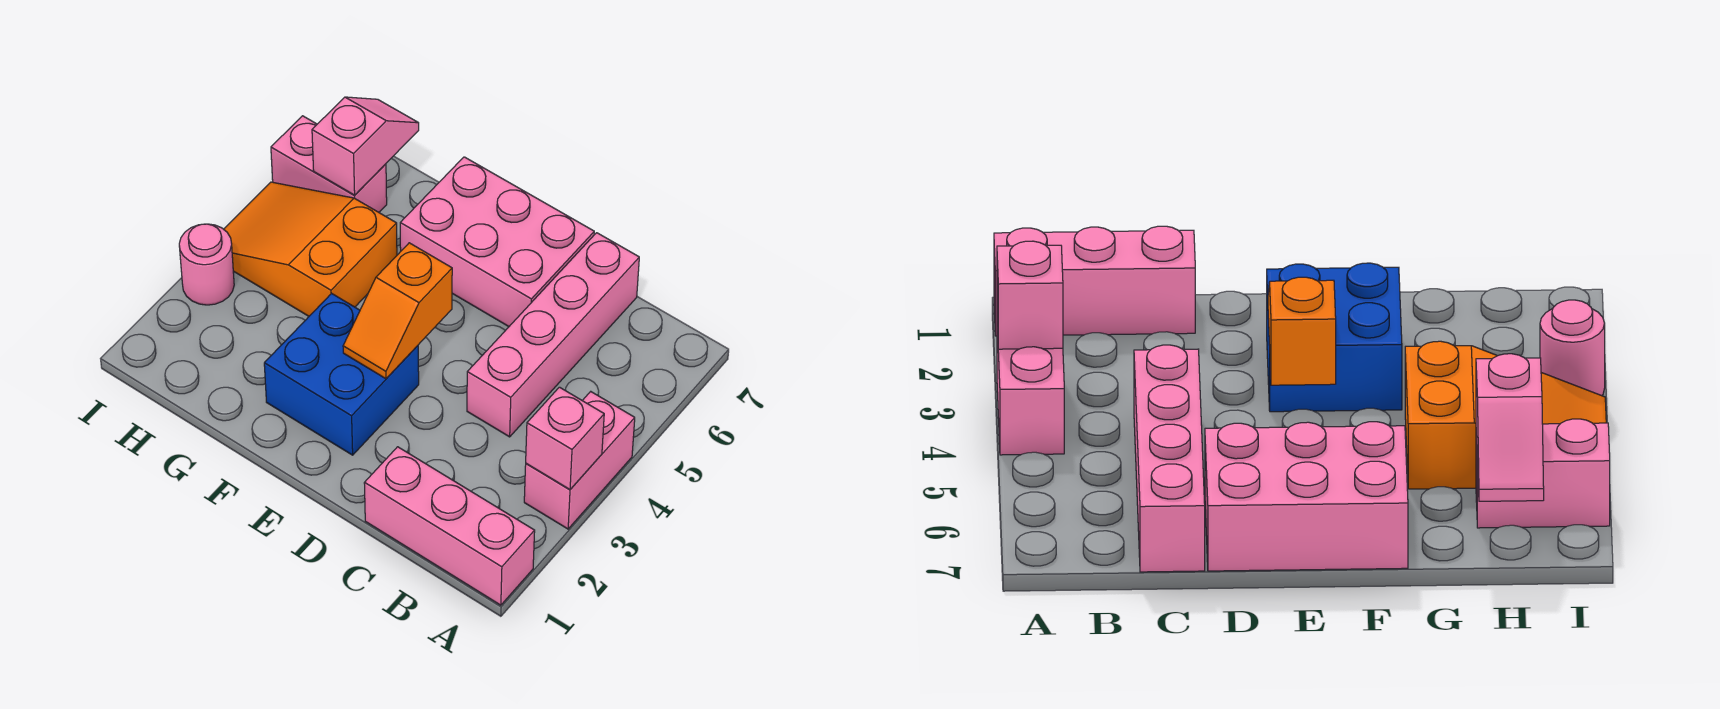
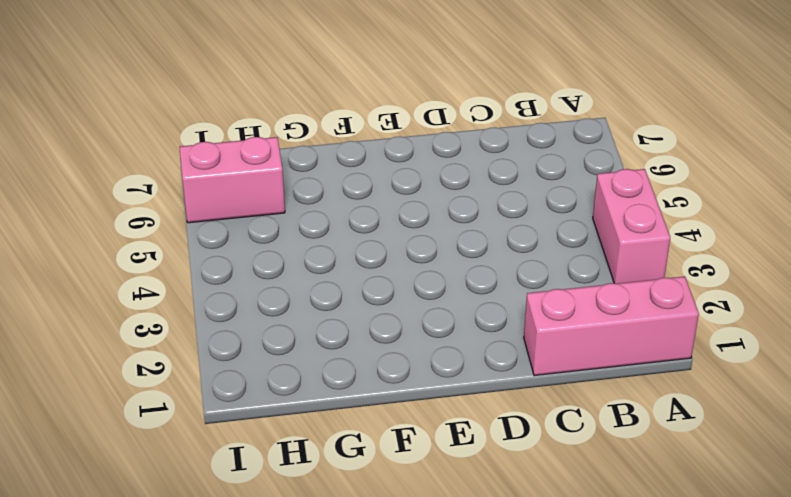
none -> pink brick C4:C7 level 1
none -> pink brick D6:F7 level 1

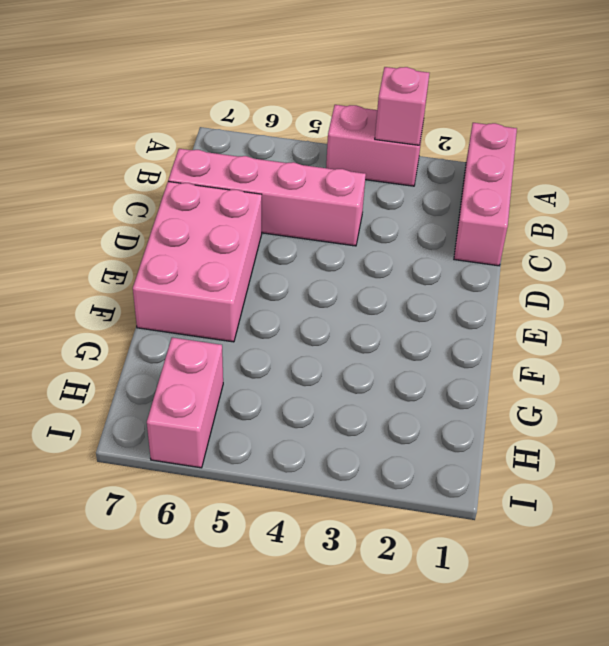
none -> blue brick E2:F3 level 1
none -> orange slope G4:I5 level 1 top G

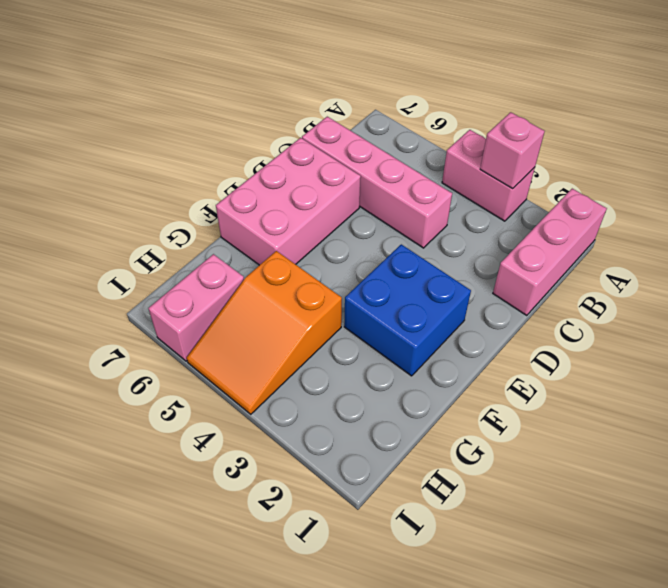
none -> pink round brick I3 level 1
none -> orange slope E3:E4 level 2 top 4

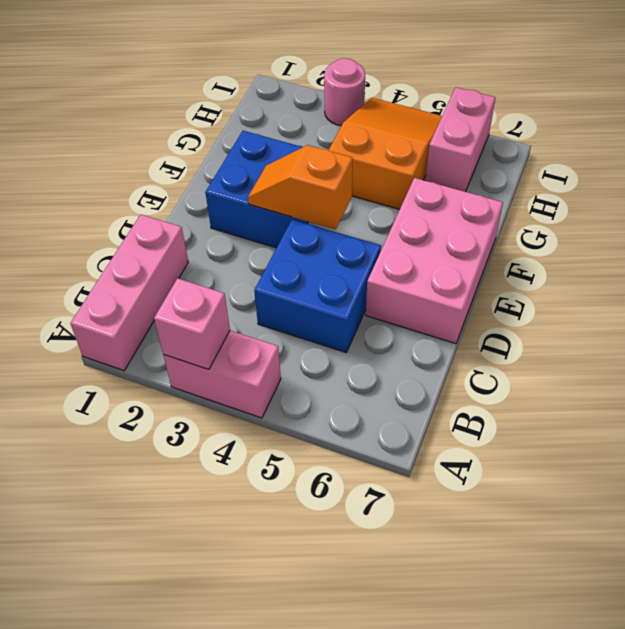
blue brick C4:D5 level 1 -> pink brick C4:C7 level 1
none -> pink slope H6:H7 level 2 top 6

